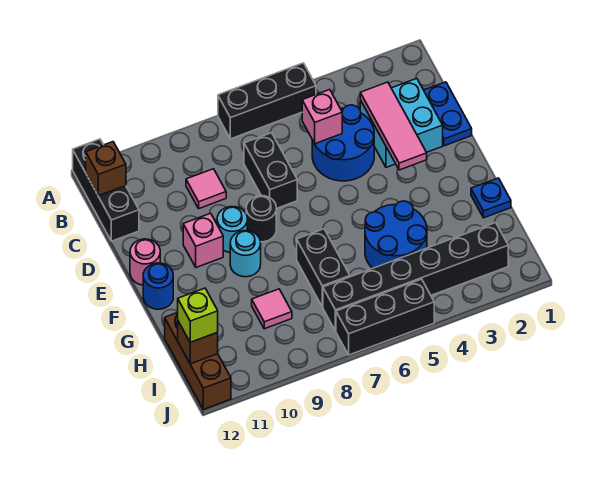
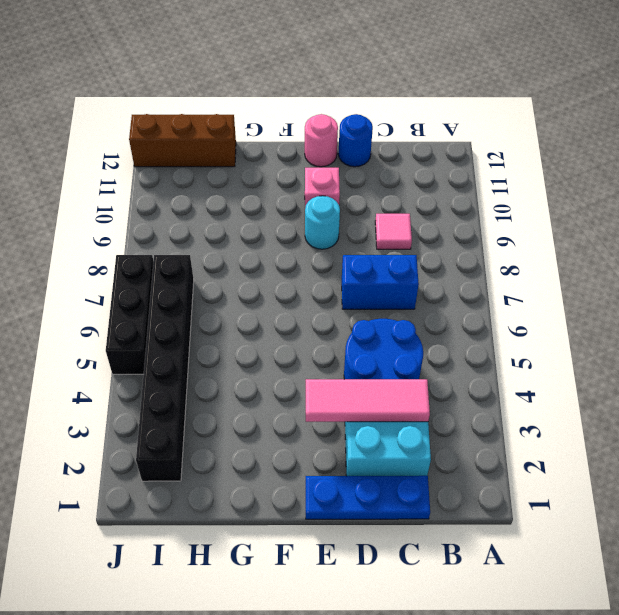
blue plate C1:E1 level 1 -> blue plate C1:D1 level 1
blue brick C7:D7 level 1 -> black brick C7:D7 level 1
blue round brick D12 level 1 -> blue round brick F12 level 1
none -> black brick A5:A7 level 1
none -> black brick A12:C12 level 1
none -> black round brick E8 level 1

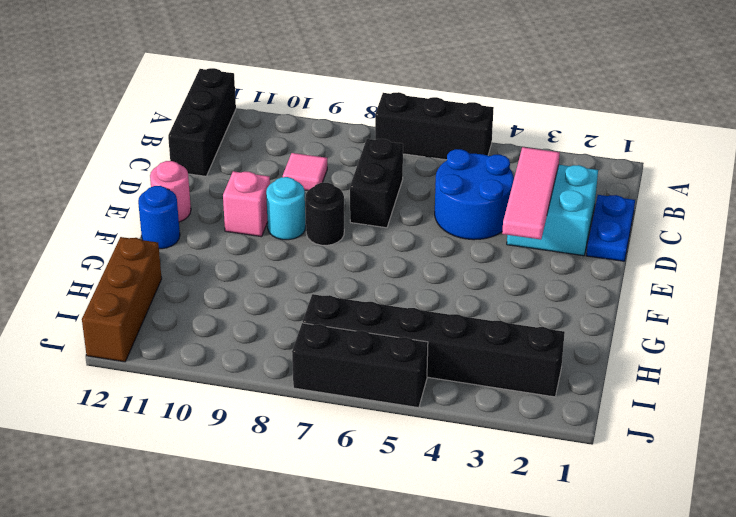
none -> cyan round brick F9 level 1
none -> blue plate G1 level 1
none -> blue round brick G4:H5 level 1

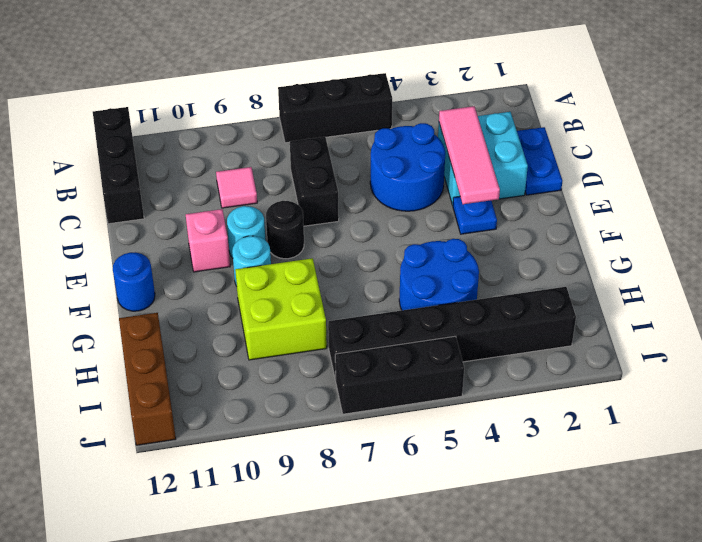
blue plate E3 level 1 -> blue plate G1 level 1
lime brick G8:H9 level 1 -> pink tile H9 level 1
none -> pink round brick E12 level 1
none -> black brick G7:H7 level 1
none -> brown brick B12 level 2

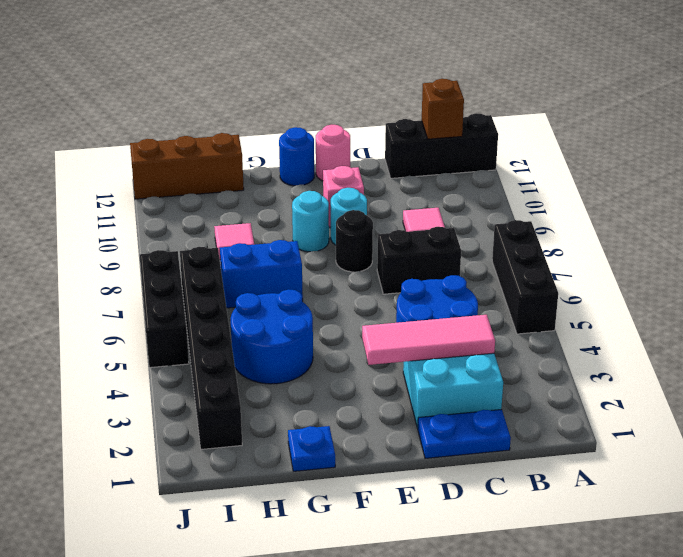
blue brick G7:H7 level 1 -> black brick G7:H7 level 1
none -> pink brick C5 level 2
none -> brown brick I12 level 2
none -> lime brick I12 level 3

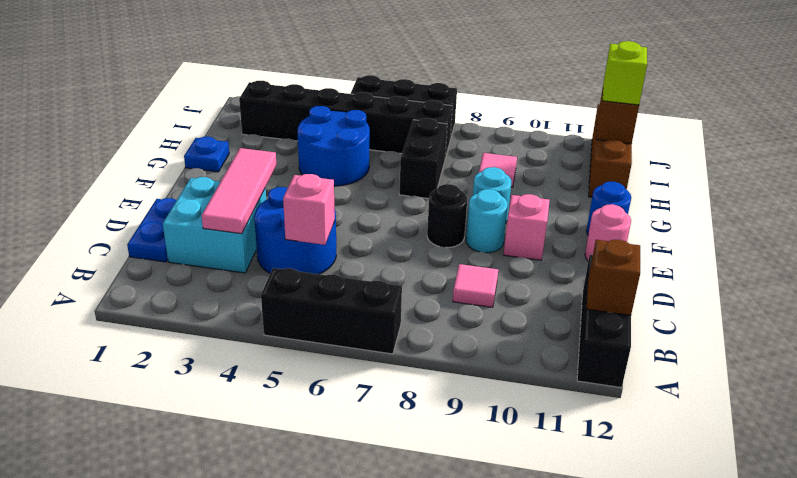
none -> black brick C7:D7 level 1

